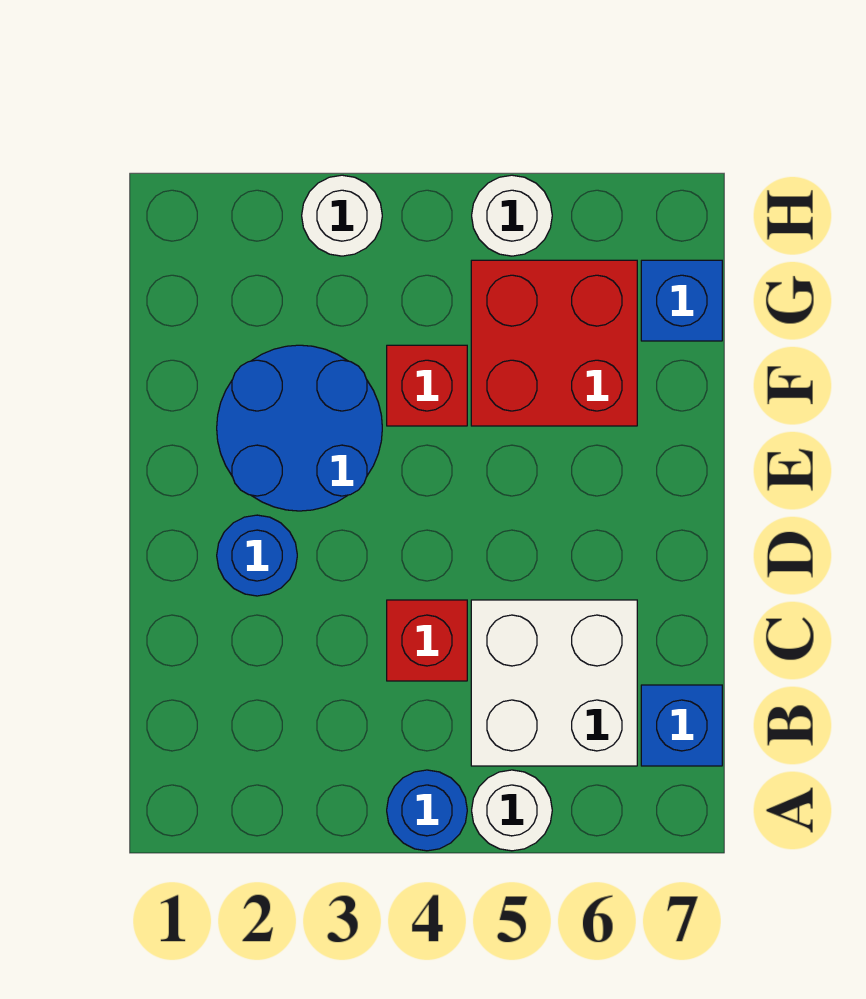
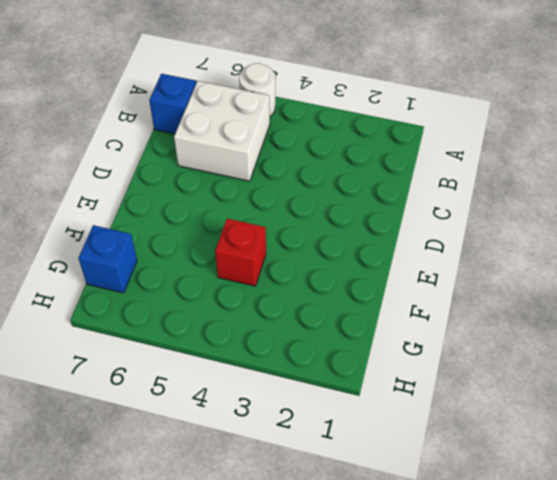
none -> blue round brick A4 level 1
none -> red brick C4 level 1
none -> blue round brick D2 level 1

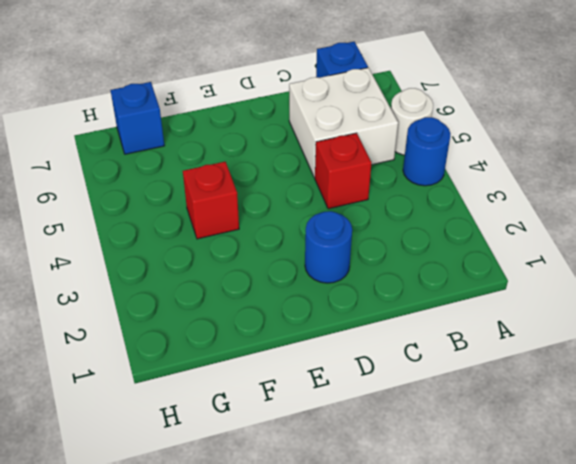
none -> blue round brick E2:F3 level 1
none -> red brick F5:G6 level 1
none -> white round brick H3 level 1

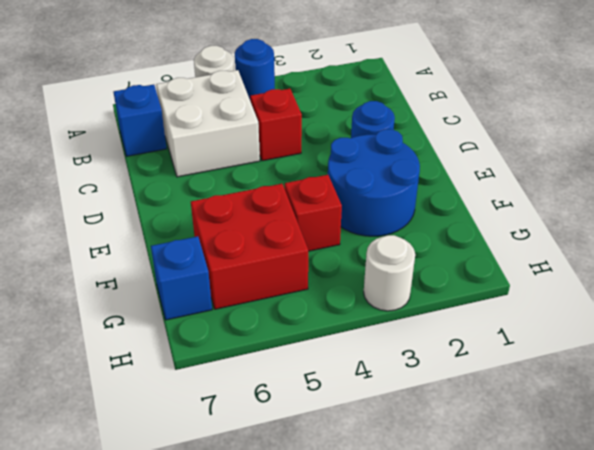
none -> white round brick H5 level 1

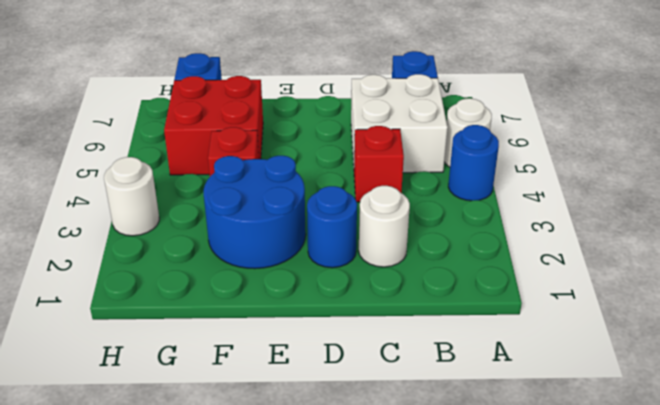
white round brick C2 level 1 -> white round brick H5 level 1

